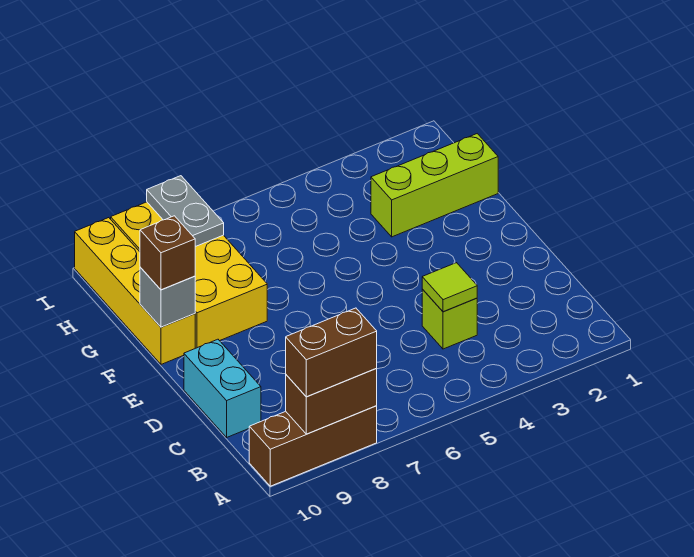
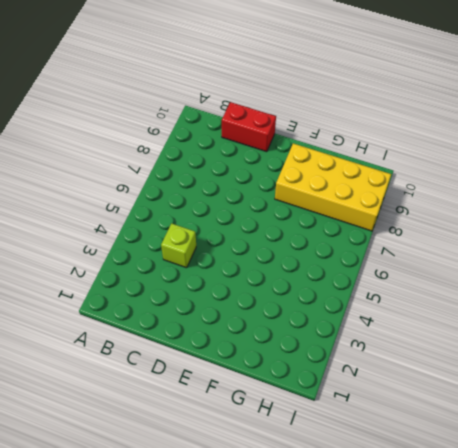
red brick C10:D10 level 1 -> cyan brick C10:D10 level 1
none -> brown brick A8:A10 level 1
none -> yellow brick F10:I10 level 1
none -> lime brick G1:G3 level 1

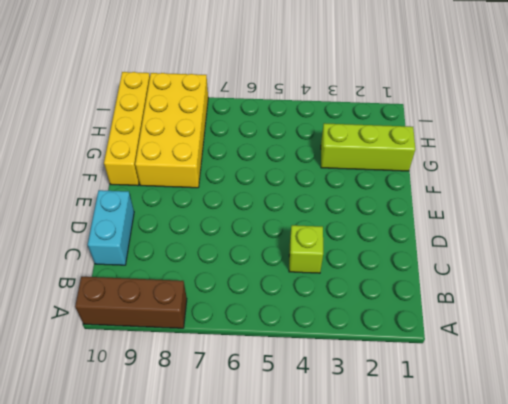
none -> brown brick A8:A9 level 2
none -> lime tile C4 level 2
none -> grey brick F10 level 2

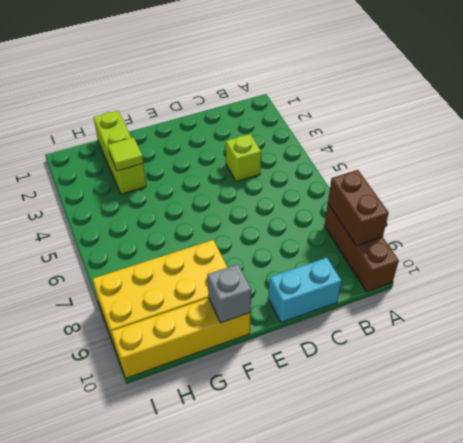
lime tile G3 level 2 -> lime tile C4 level 2
none -> grey plate H8:I8 level 2
none -> brown brick A8:A9 level 3
none -> brown brick F10 level 3

